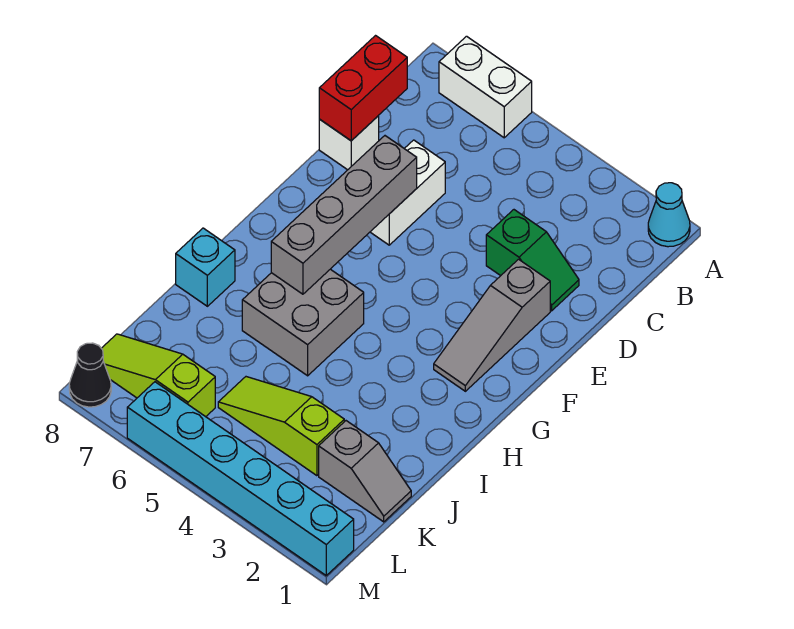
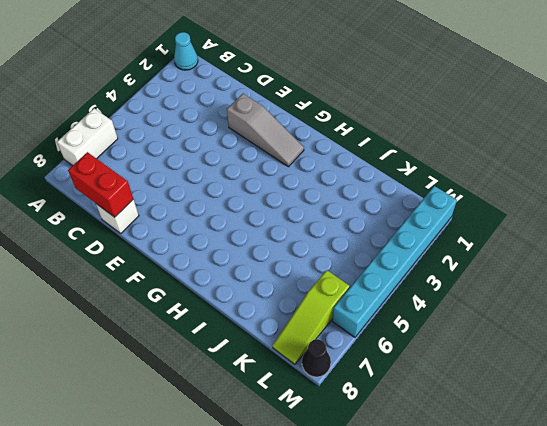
none -> green slope D2:D3 level 1 top 3
none -> white brick D6:E6 level 1
none -> grey brick H5:I6 level 1

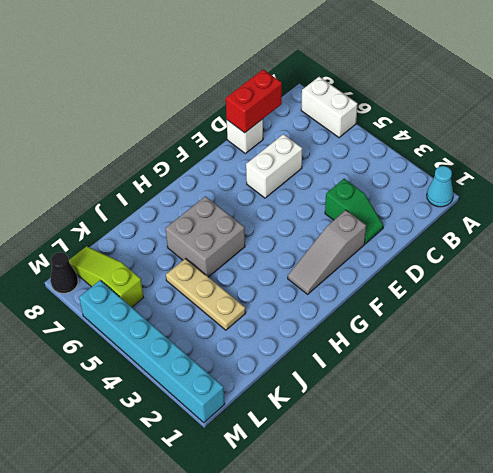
tan plate J3:J5 level 1 -> none
none -> cyan brick I8 level 1
none -> grey slope K1:K2 level 1 top 2
none -> lime slope K3:K5 level 1 top 3

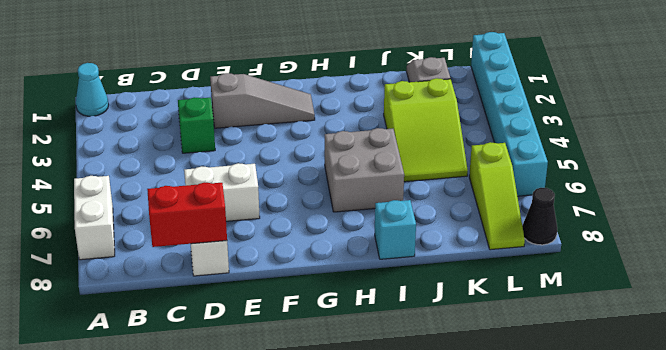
lime slope J3:K5 level 1 top 3 -> lime slope K3:K5 level 1 top 3
none -> grey brick E6:H6 level 2

